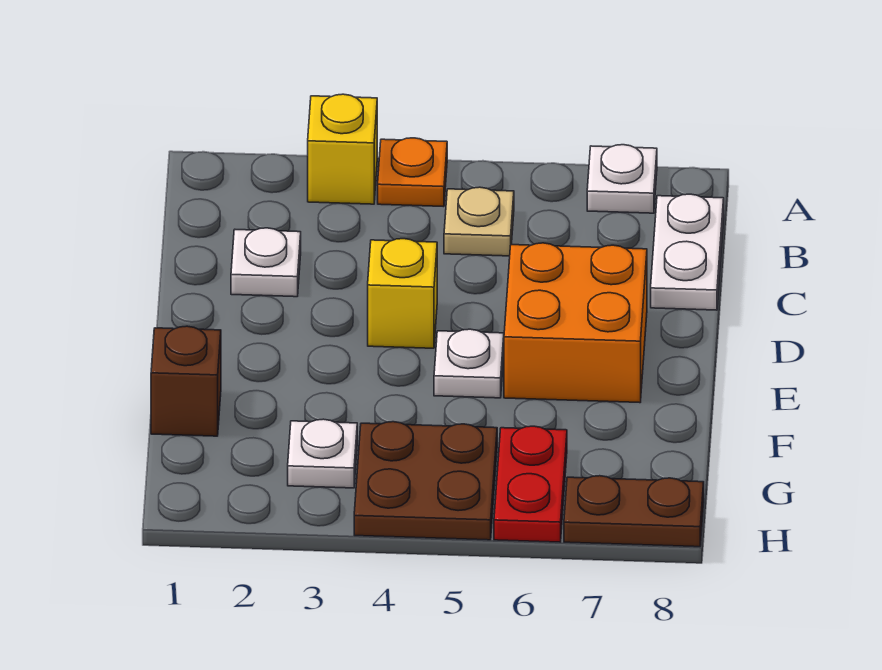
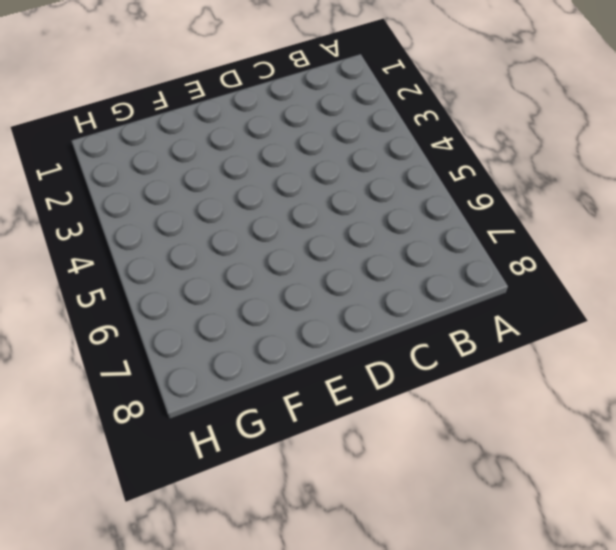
none -> yellow brick A3 level 1
none -> orange plate A4 level 1
none -> white plate A7 level 1

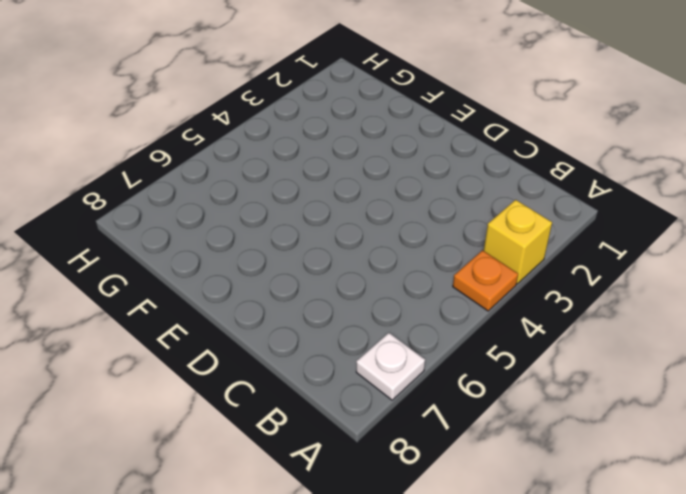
none -> tan plate B5 level 1
none -> white plate B8:C8 level 1
none -> white plate C2 level 1

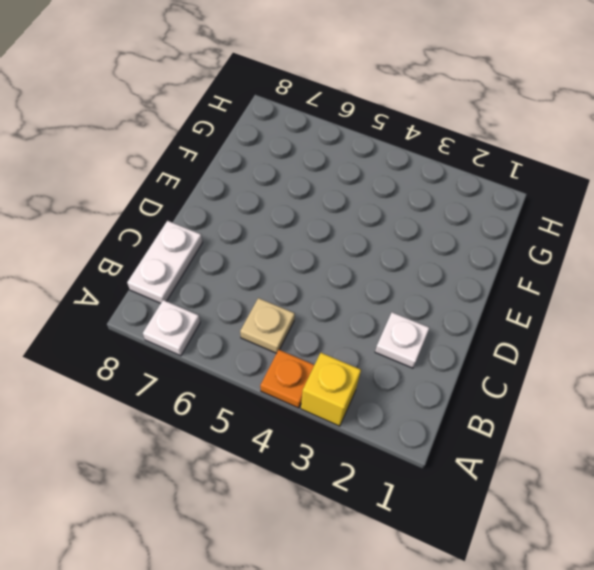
none -> yellow brick D4 level 1
none -> orange brick D6:E7 level 1
none -> white plate E5 level 1

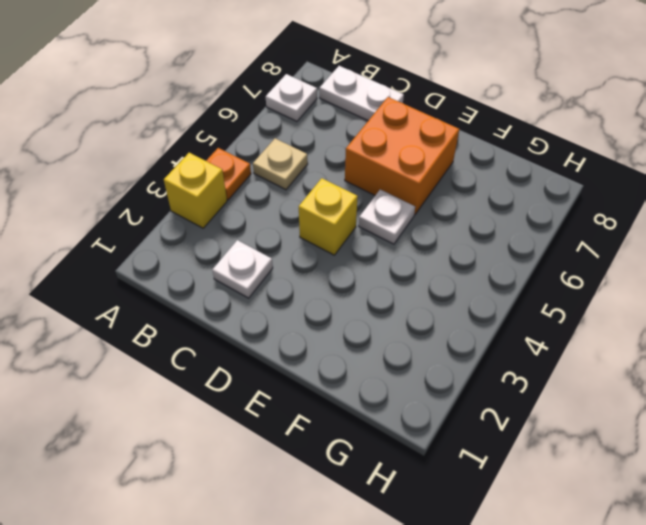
none -> brown brick F1 level 1
none -> white plate G3 level 1
none -> brown plate G4:H5 level 1

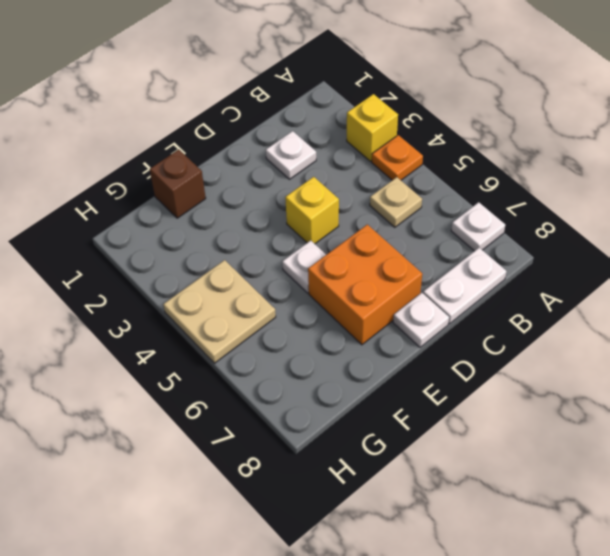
white plate D8 level 1 -> white plate G3 level 1
tan plate G4:H5 level 1 -> brown plate G4:H5 level 1
none -> red plate G6:H6 level 1
none -> brown plate H7:H8 level 1

